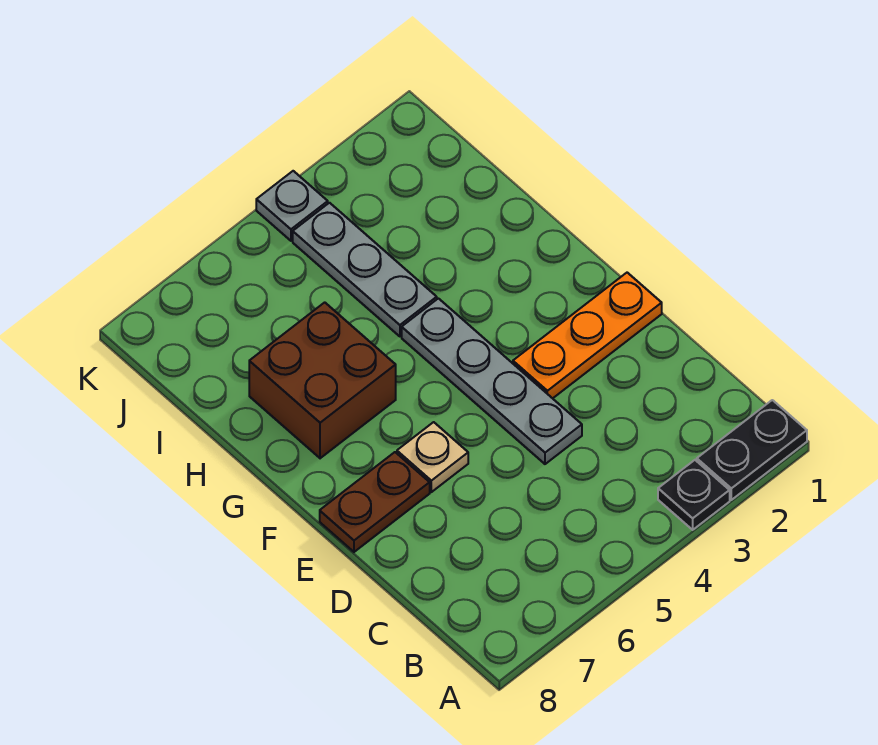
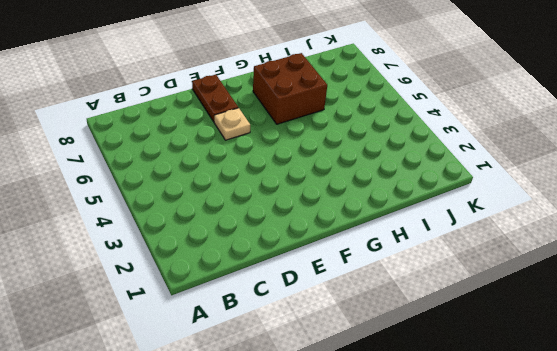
none -> black plate A1:A2 level 1
none -> black plate A3 level 1

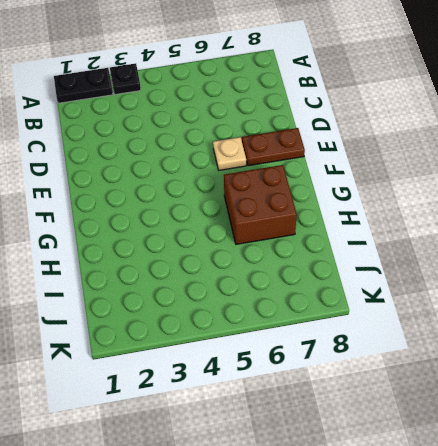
none -> grey plate D4:G4 level 1
none -> orange plate E1:E3 level 1

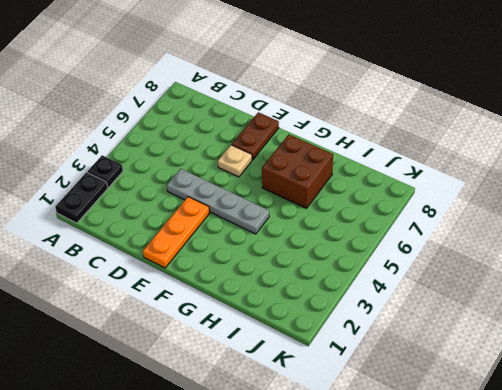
none -> grey plate H4:J4 level 1
none -> grey plate K4 level 1

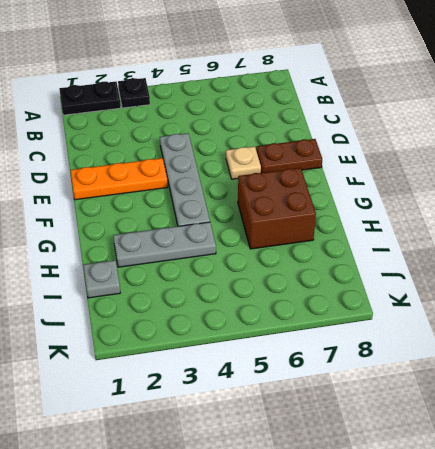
grey plate H2:H4 level 1 -> grey plate H4:J4 level 1
grey plate I1 level 1 -> grey plate K4 level 1

